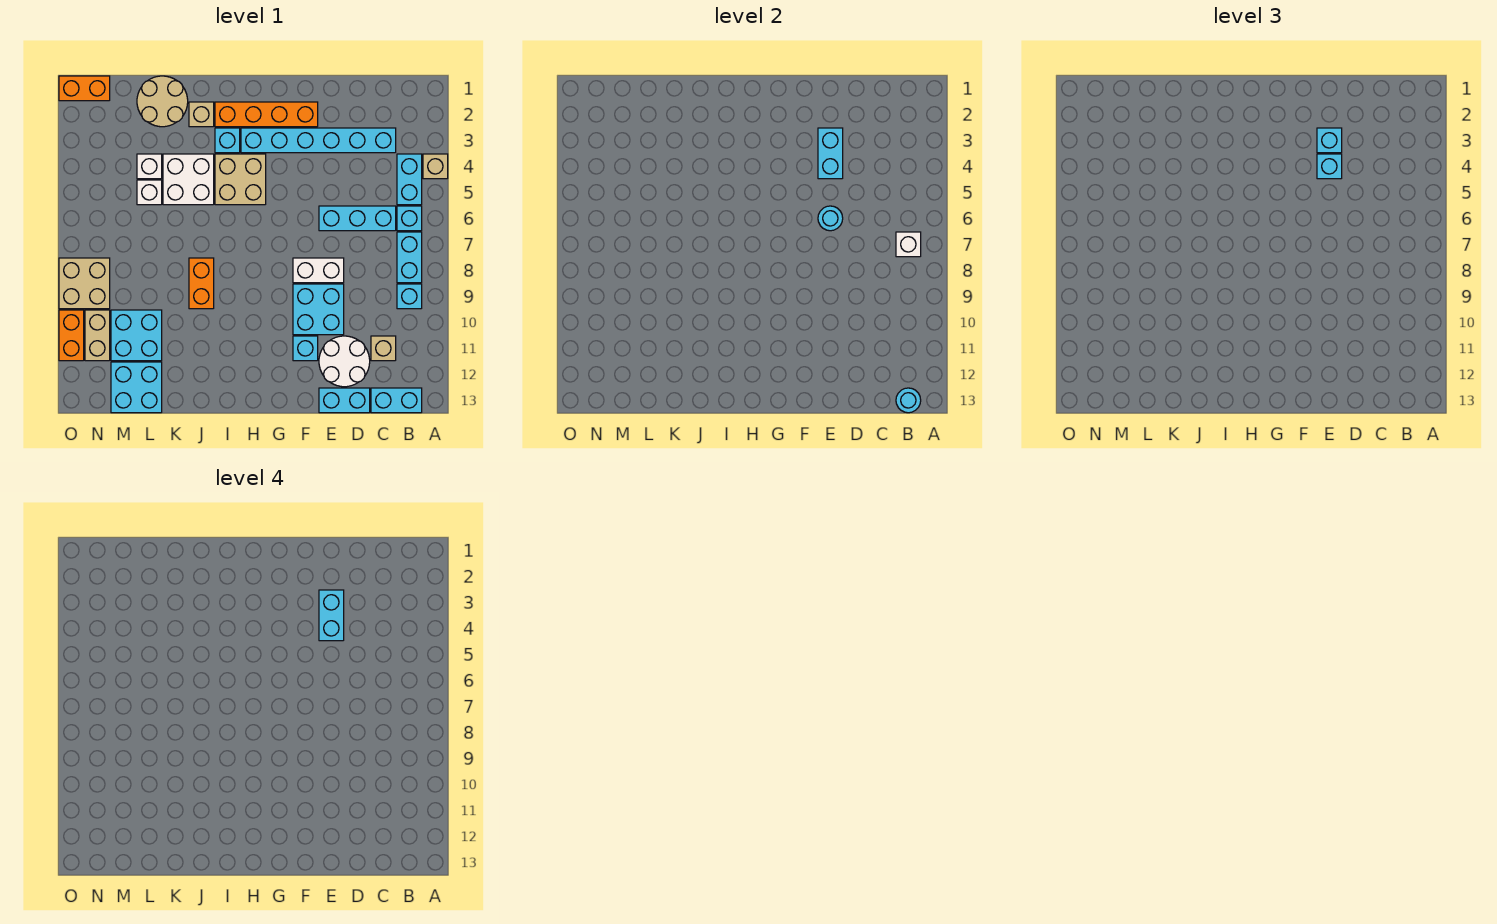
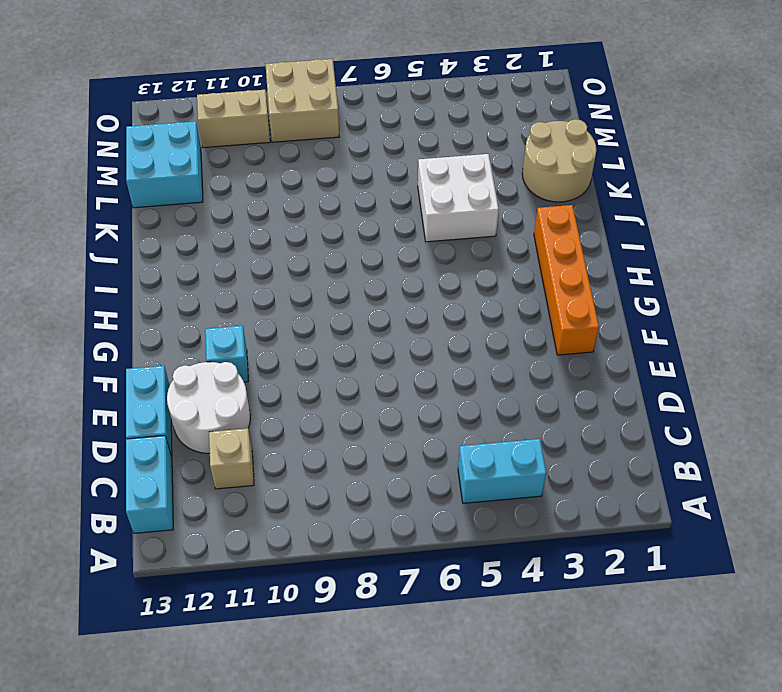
none -> tan brick A4 level 1
none -> cyan brick B6 level 1
none -> cyan brick B7:B8 level 1
none -> cyan brick B9 level 1

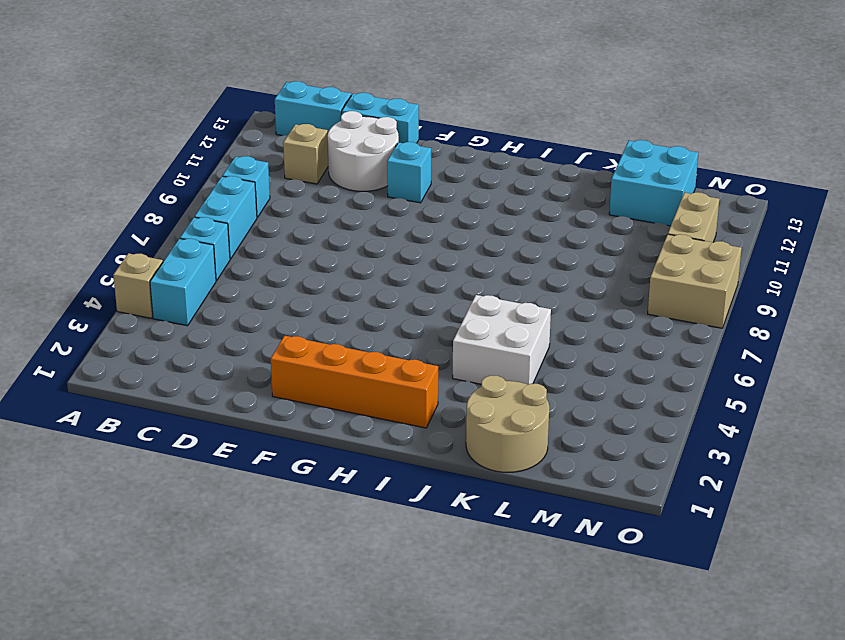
none -> cyan brick C3:H3 level 1
none -> cyan brick C6:E6 level 1
none -> white brick E8:F8 level 1
none -> cyan brick E9:F10 level 1

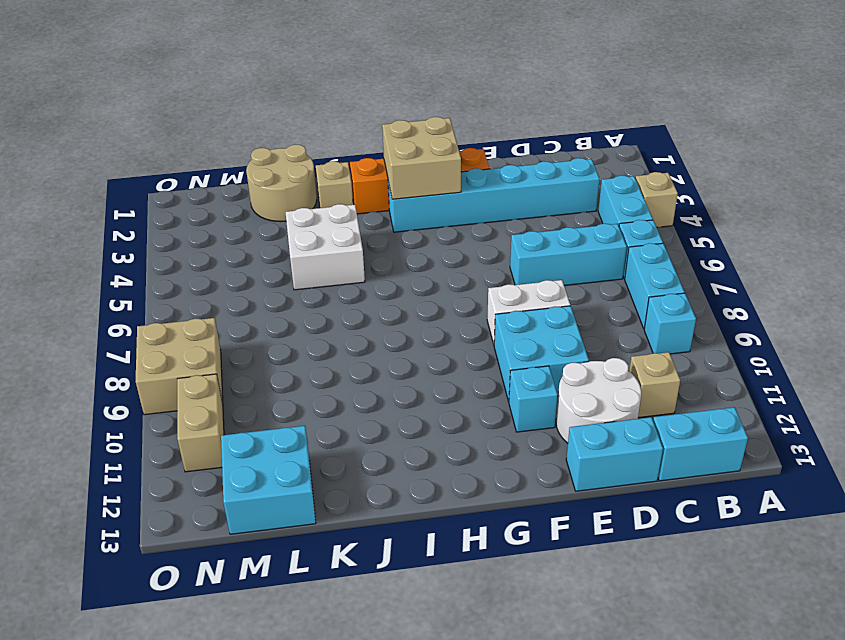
tan brick G2:H3 level 2 -> tan brick H4:I5 level 1
none -> cyan brick I3 level 1
none -> orange brick J8:J9 level 1
none -> white brick L4 level 1
none -> white brick L5 level 1

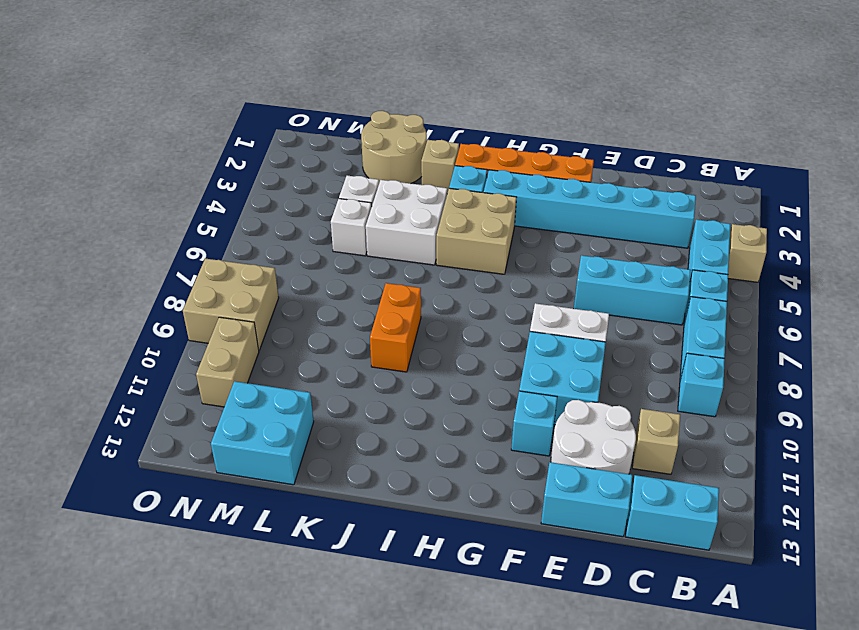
none -> cyan brick L10:M11 level 1
none -> orange brick N1:O1 level 1
none -> orange brick O10:O11 level 1
none -> white brick B7 level 2

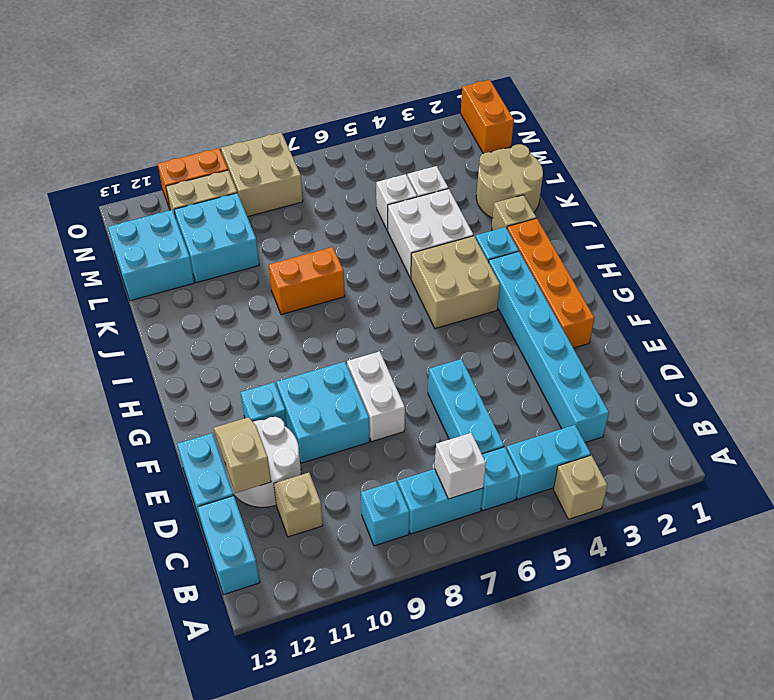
tan slope D12:E12 level 2 top D -> none
none -> cyan round brick B13 level 2
none -> cyan brick E3:E4 level 2
none -> cyan round brick E6 level 2
none -> cyan brick E3 level 3

